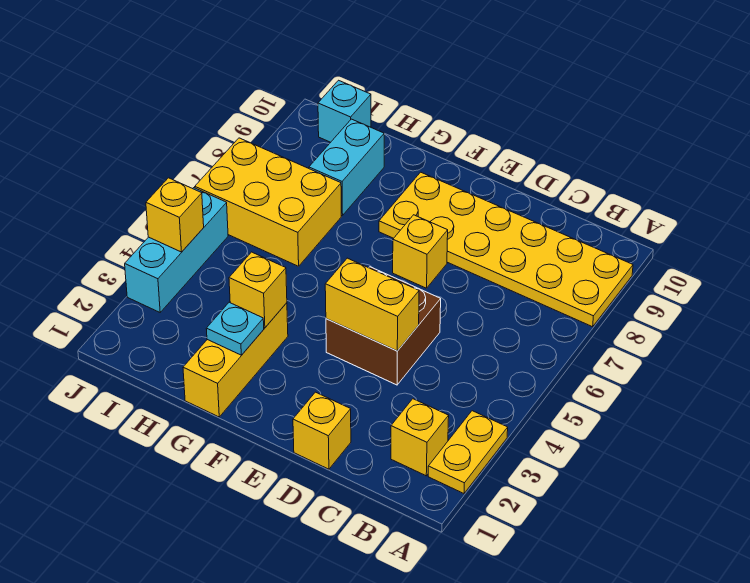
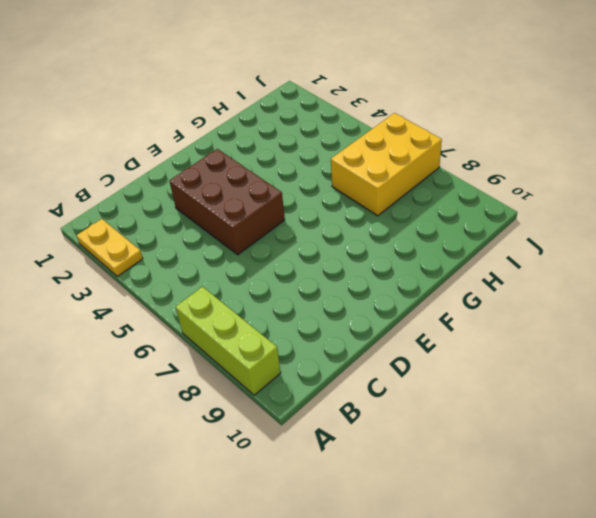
lime brick A7:A9 level 1 -> yellow plate A8:F9 level 1
brown brick D3:E5 level 1 -> brown brick D4:E5 level 1
none -> yellow brick B2 level 1
none -> yellow brick D1 level 1
none -> yellow brick E7 level 1

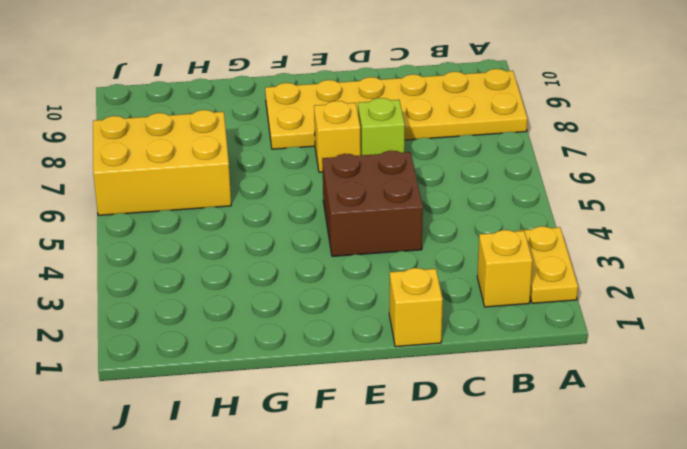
lime brick D7 level 1 -> none
none -> yellow brick G1:G3 level 1
none -> cyan brick H8:H9 level 1
none -> cyan brick I10 level 1

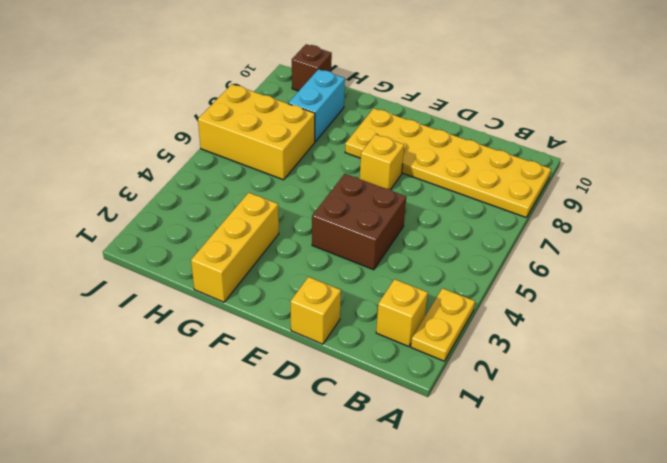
brown brick I10 level 1 -> cyan brick I10 level 1
none -> cyan brick J3:J5 level 1
none -> yellow brick D4:E4 level 2
none -> cyan plate G2 level 2

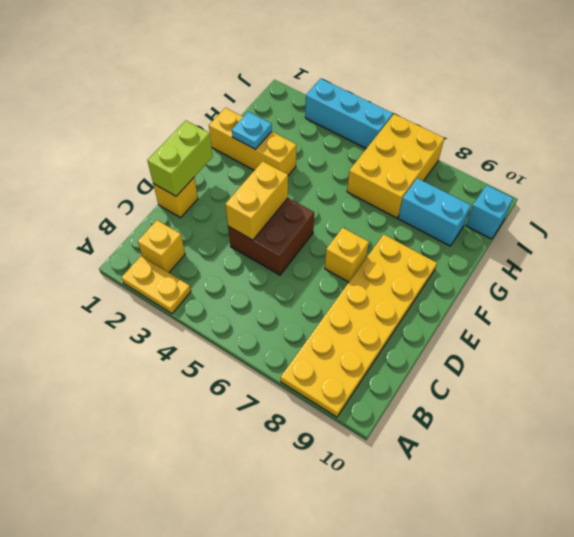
lime brick D1:E1 level 2 -> none
none -> yellow brick G3 level 2
none -> yellow brick J4 level 2

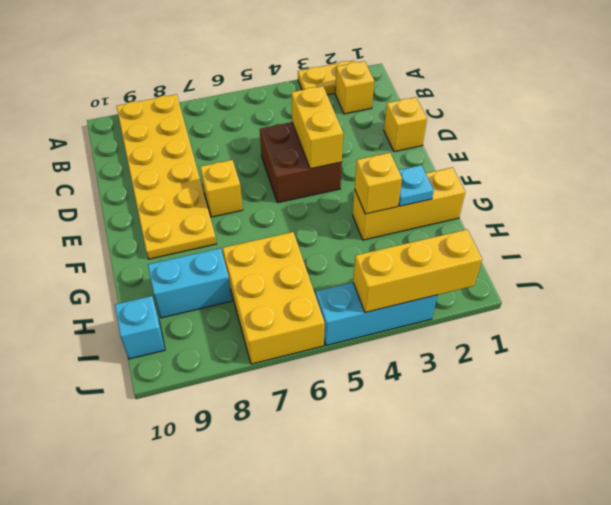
yellow brick J2:J4 level 2 -> yellow brick J4 level 2

